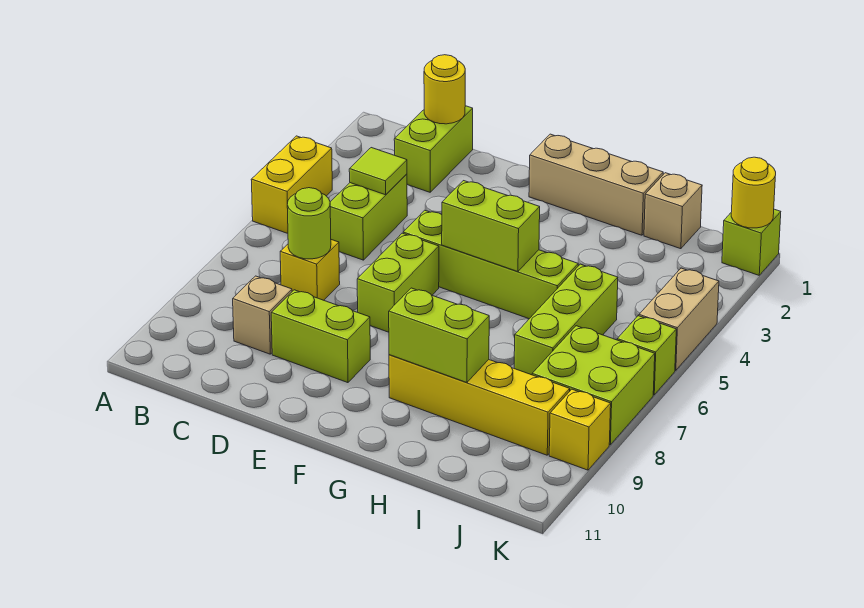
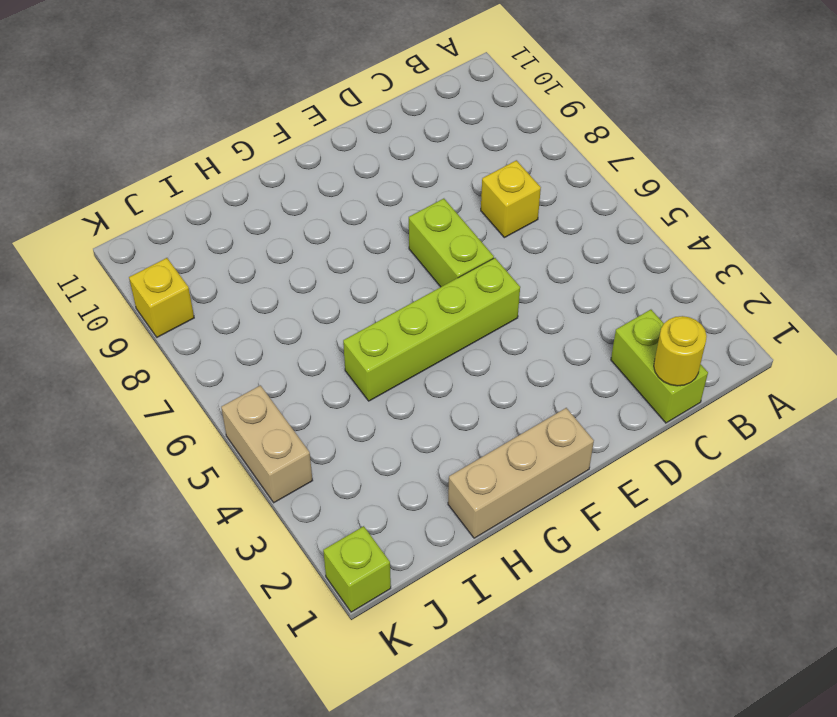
none -> yellow brick A4:A5 level 1
none -> lime brick C4:C5 level 1
none -> tan brick C9 level 1

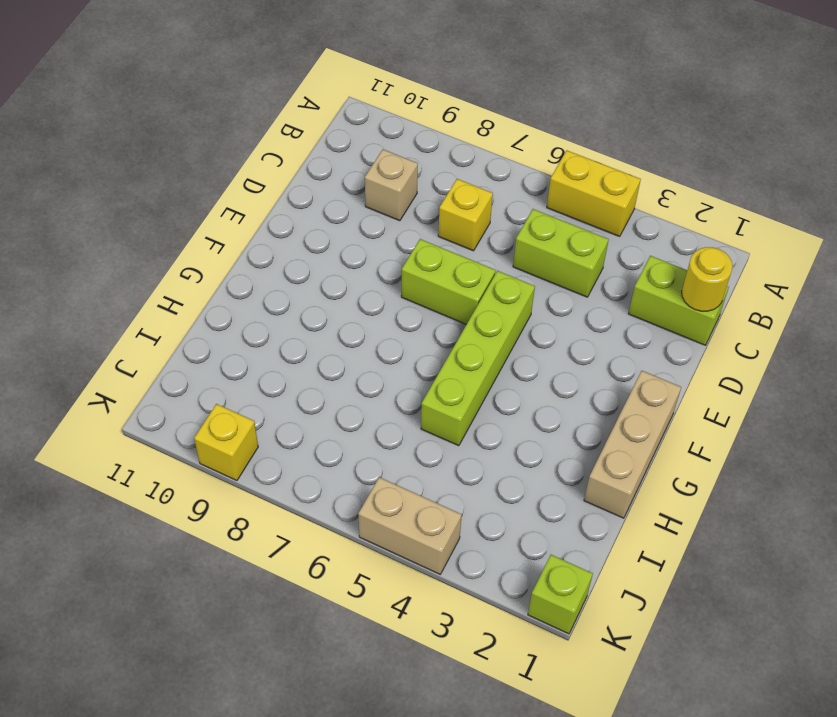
none -> lime brick D9:E9 level 1
none -> yellow brick G9:J9 level 1
none -> tan brick I1 level 1

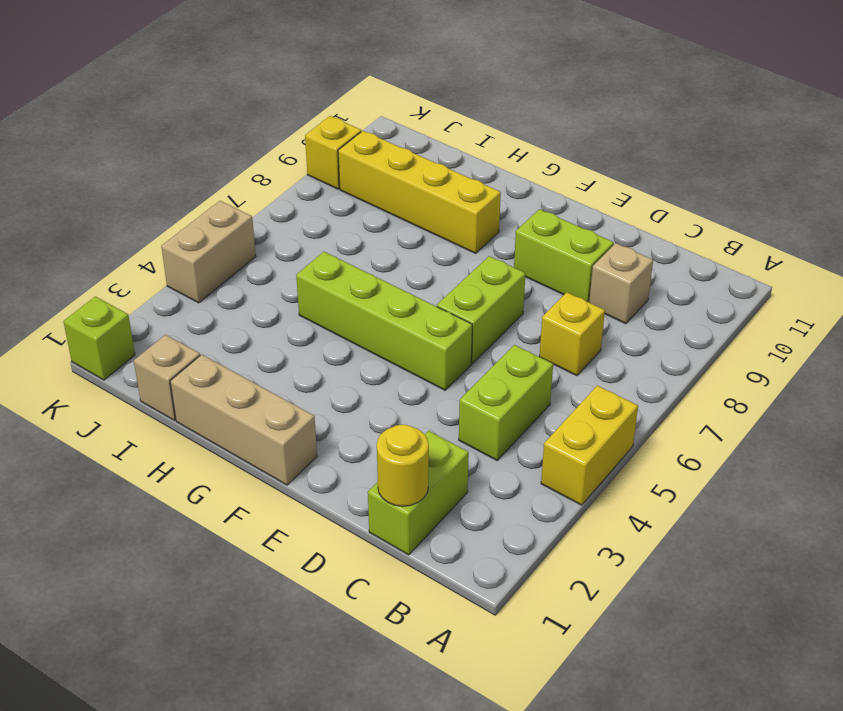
none -> lime brick I5:I7 level 1
none -> lime brick J7:K8 level 1
none -> lime brick K6 level 1

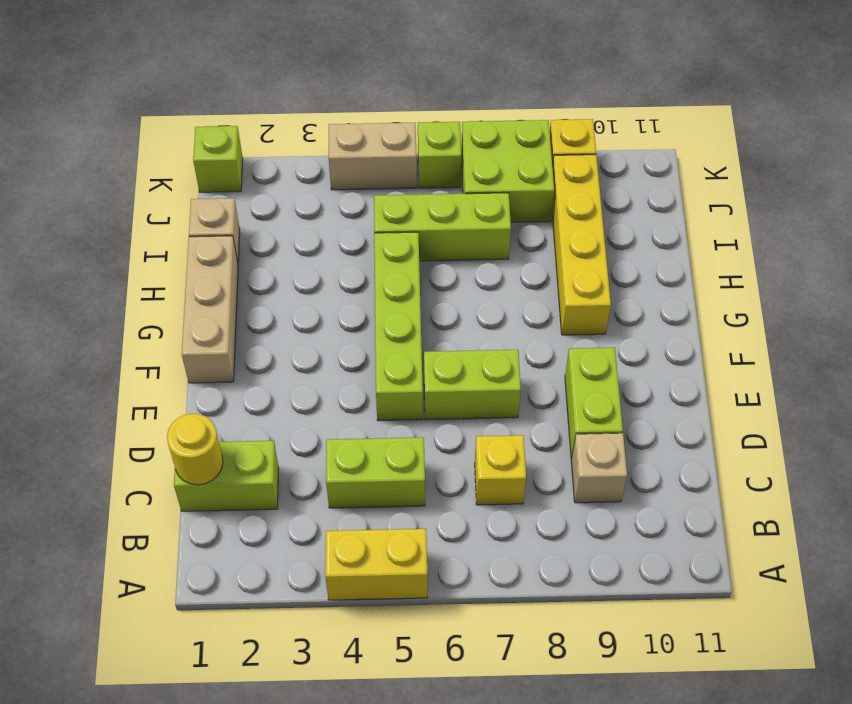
none -> lime tile C4 level 2
none -> lime round brick C7 level 2
none -> lime brick F5:G5 level 2

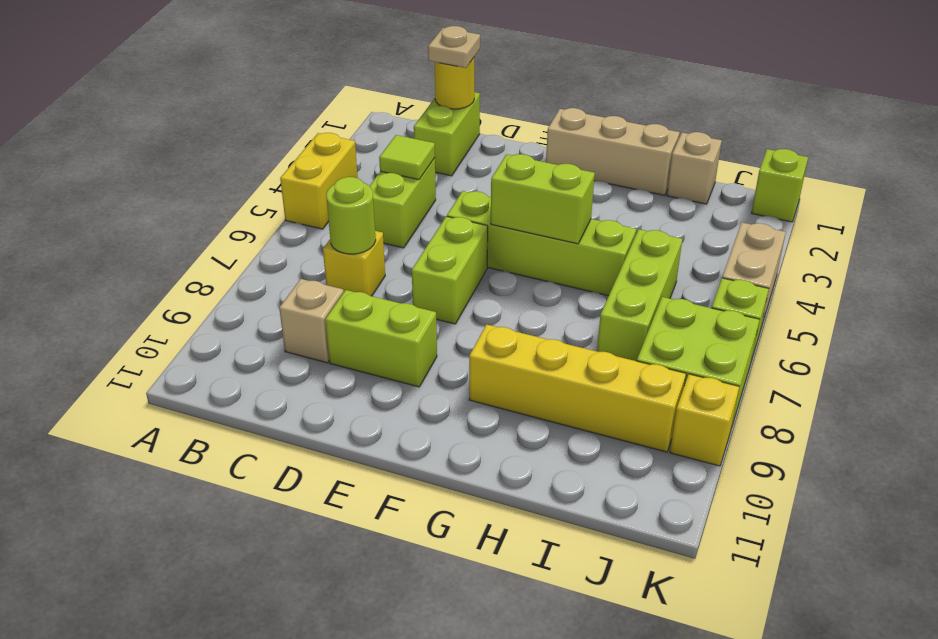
tan plate C1 level 3 -> none
none -> lime brick G9:H9 level 2
none -> yellow round brick K1 level 2

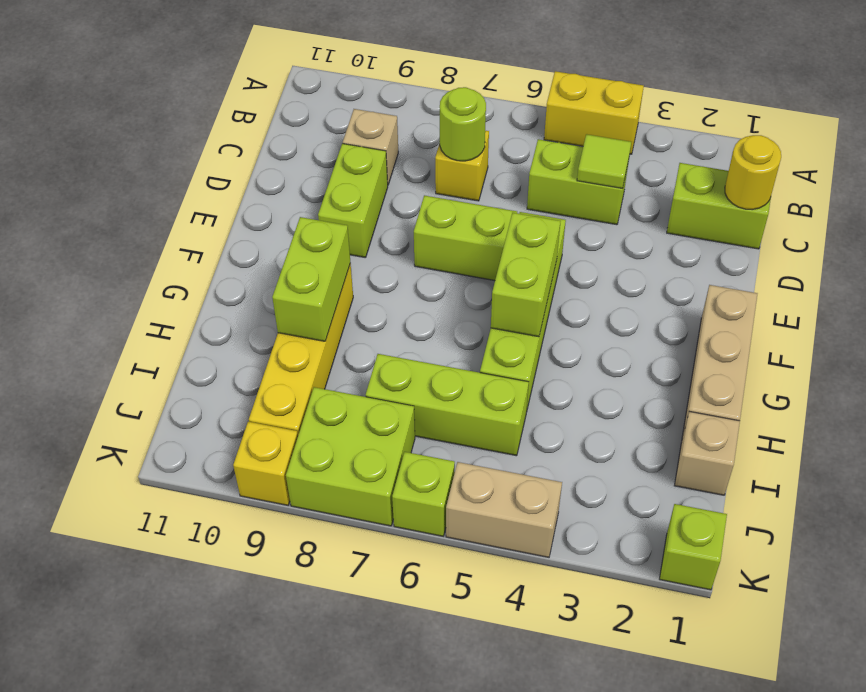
none -> yellow round brick K1 level 2

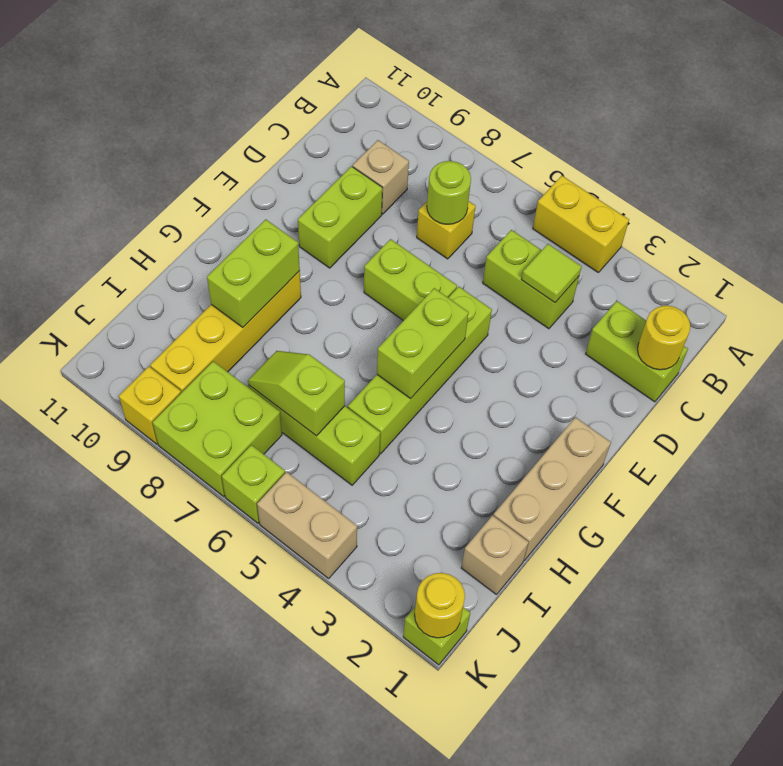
lime slope I6:I7 level 2 top 6 -> none

